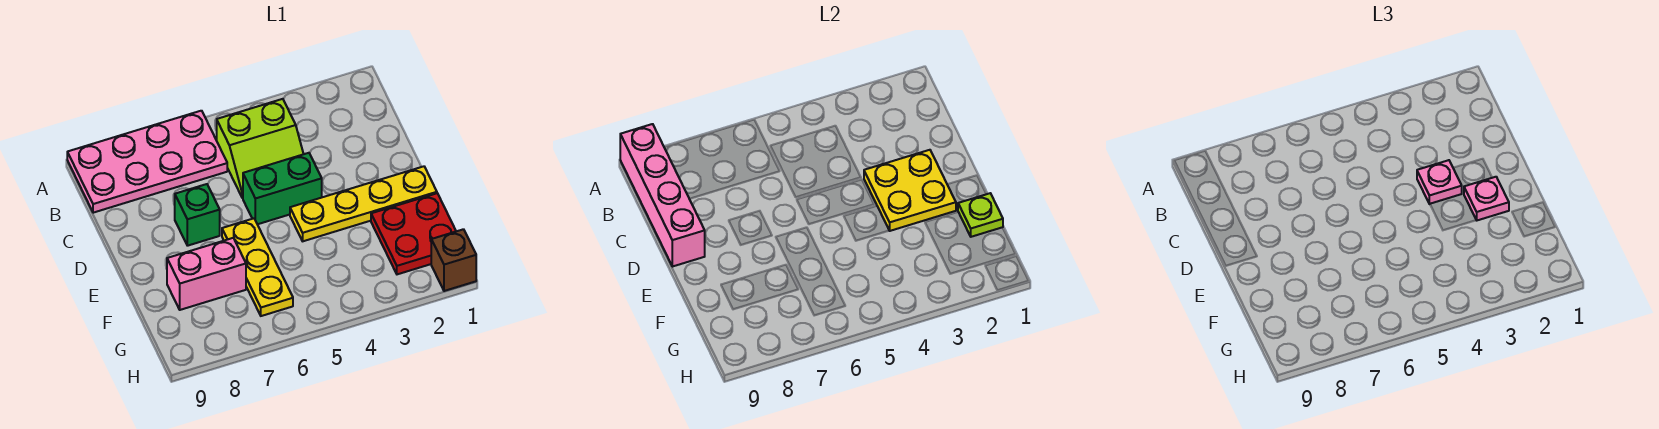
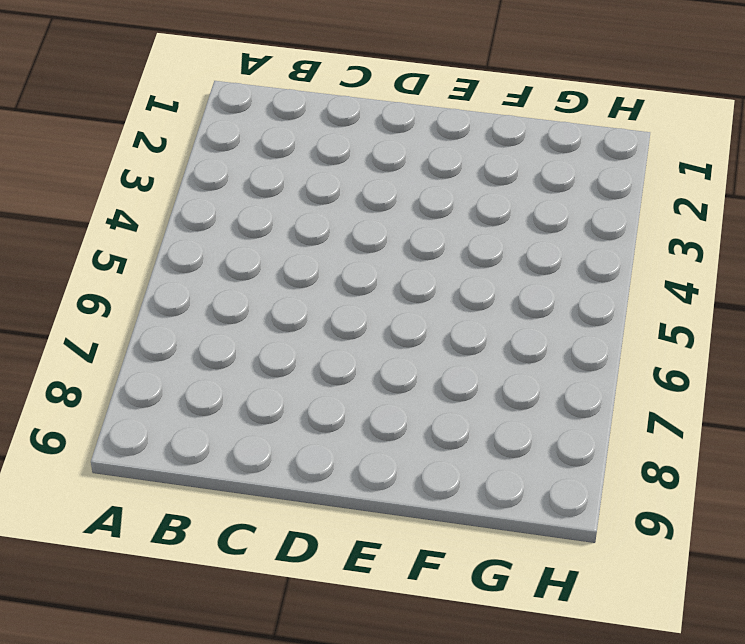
none -> pink plate A6:B9 level 1
none -> lime slope B4:C5 level 1 top B
none -> green brick D4:D5 level 1

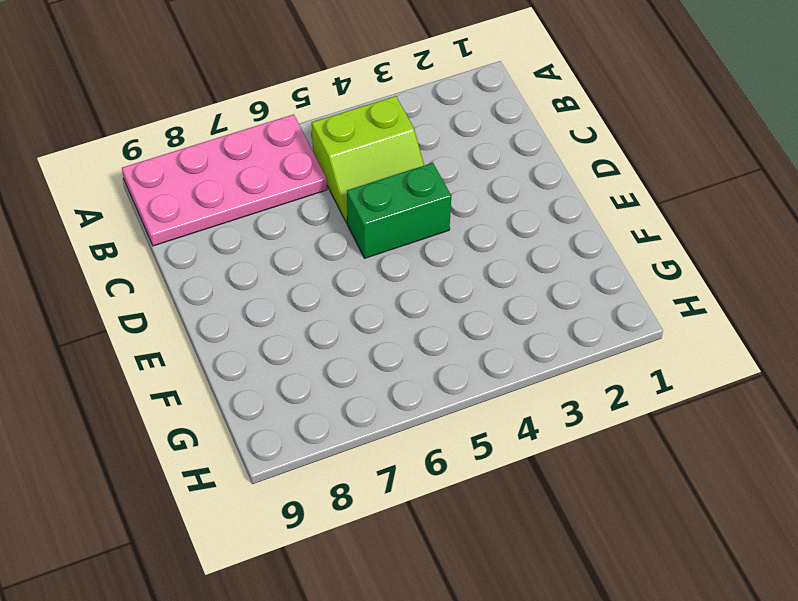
none -> green brick D7 level 1
none -> yellow plate E1:E4 level 1
none -> yellow plate E6:G6 level 1

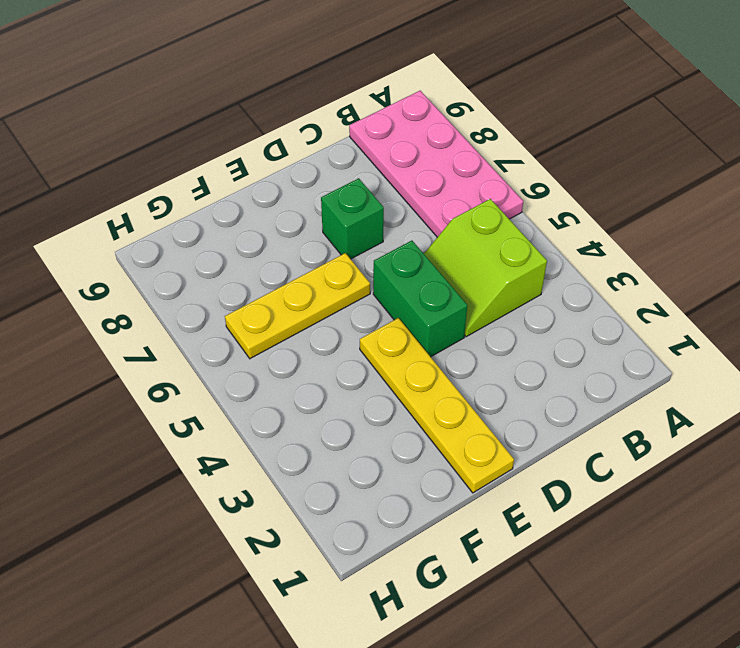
none -> red plate F1:G2 level 1
none -> pink brick F7:F8 level 1
none -> brown brick H1 level 1

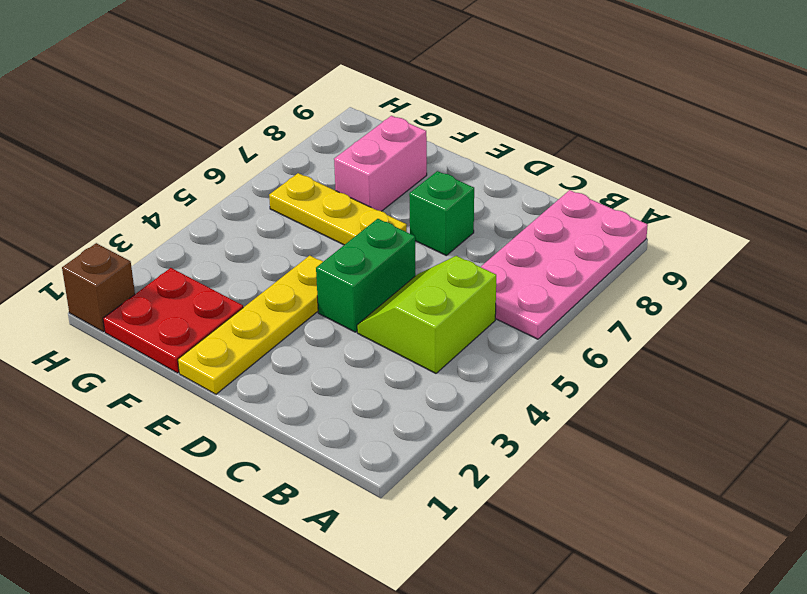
none -> pink brick A9:D9 level 2
none -> yellow plate D2:E3 level 2
none -> lime plate F1 level 2

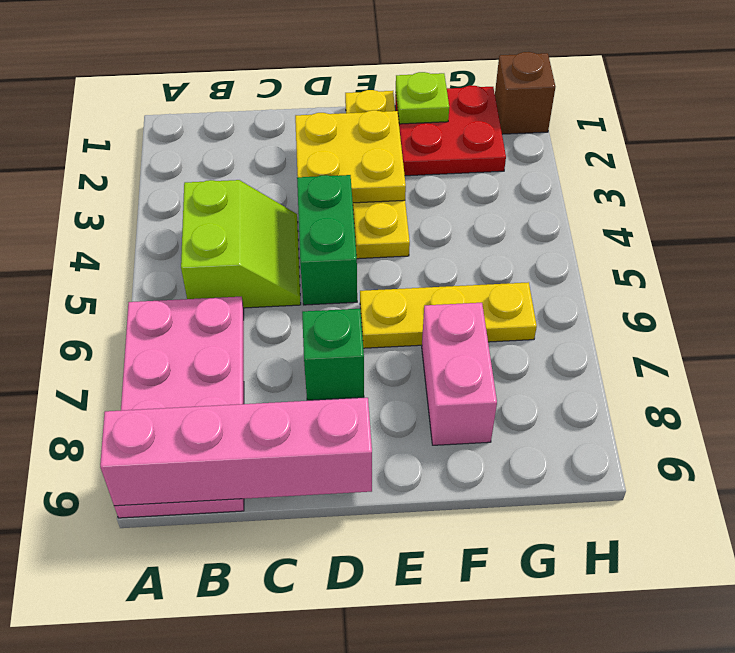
none -> pink plate D3 level 3
none -> pink plate E2 level 3

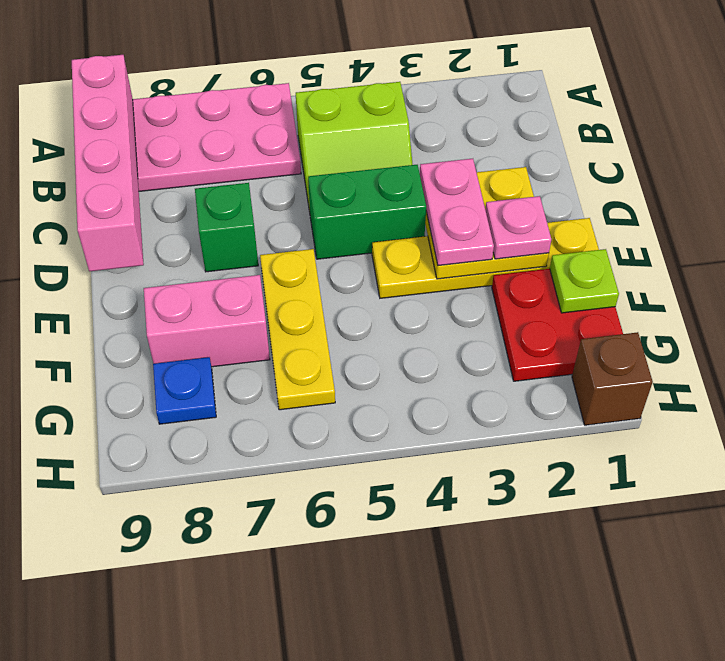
pink plate D3:E3 level 3 -> pink plate D3 level 3
blue plate G8 level 1 -> none

